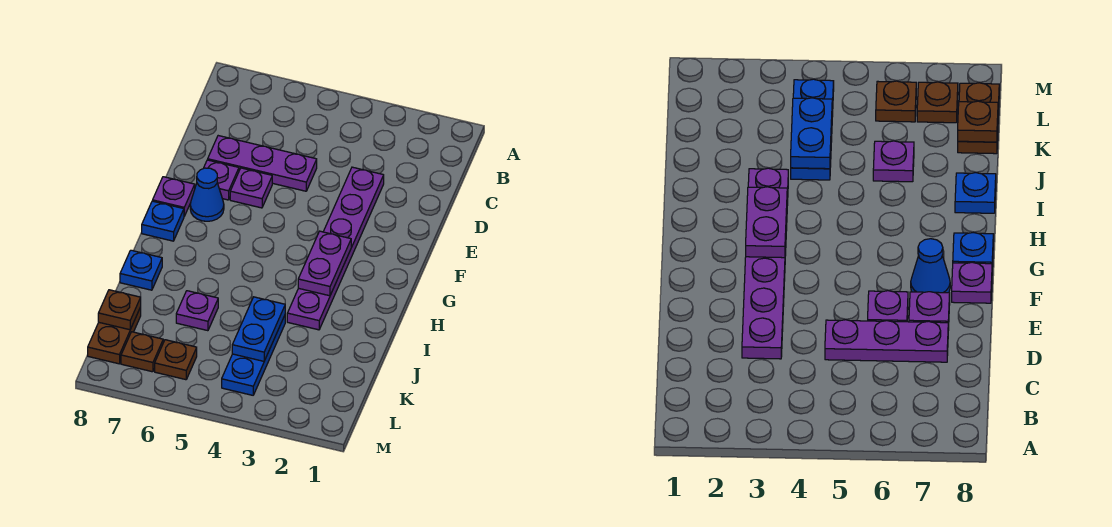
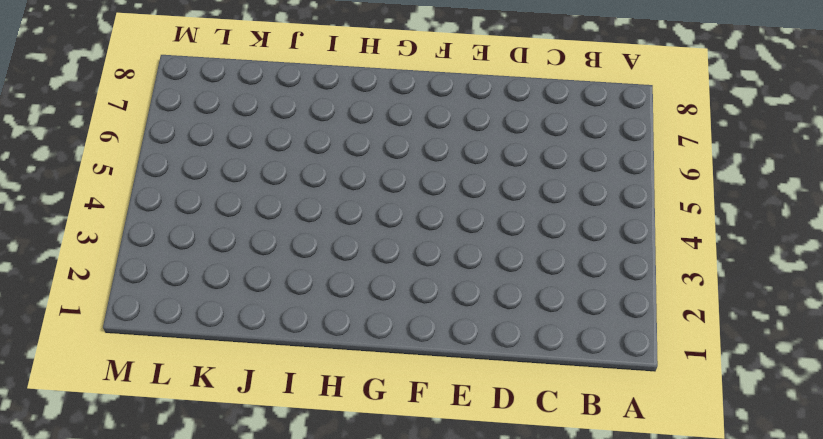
none -> purple plate D3:I3 level 1
none -> purple plate D5:D7 level 1
none -> purple plate E6 level 1

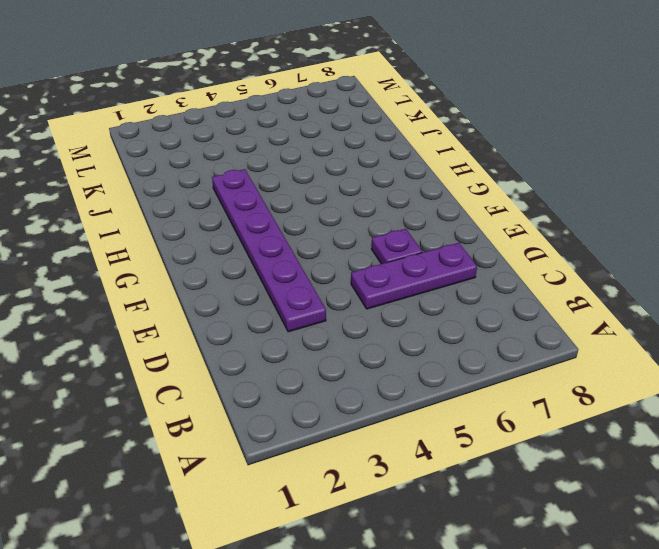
none -> purple plate E7 level 1
none -> blue cone F7 level 1
none -> purple plate F8 level 1

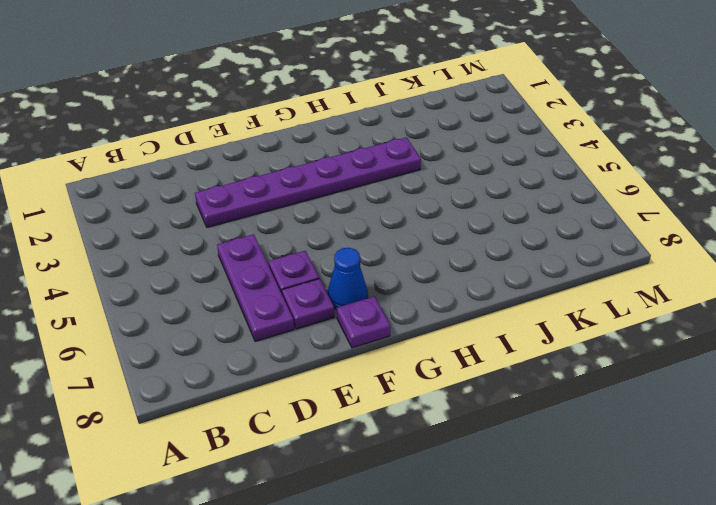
none -> blue plate G8 level 1
none -> blue plate I8 level 1
none -> blue plate J4:L4 level 1

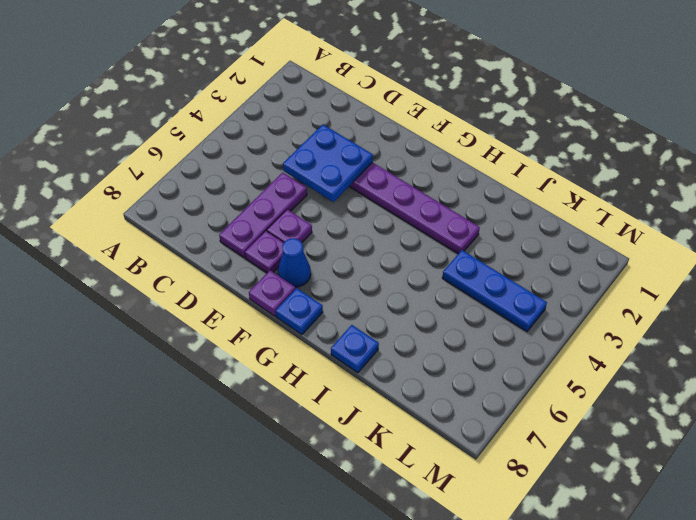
blue plate D3:E4 level 2 -> none
none -> purple plate J6 level 1
none -> brown plate K8:L8 level 1
none -> brown plate L6 level 1

